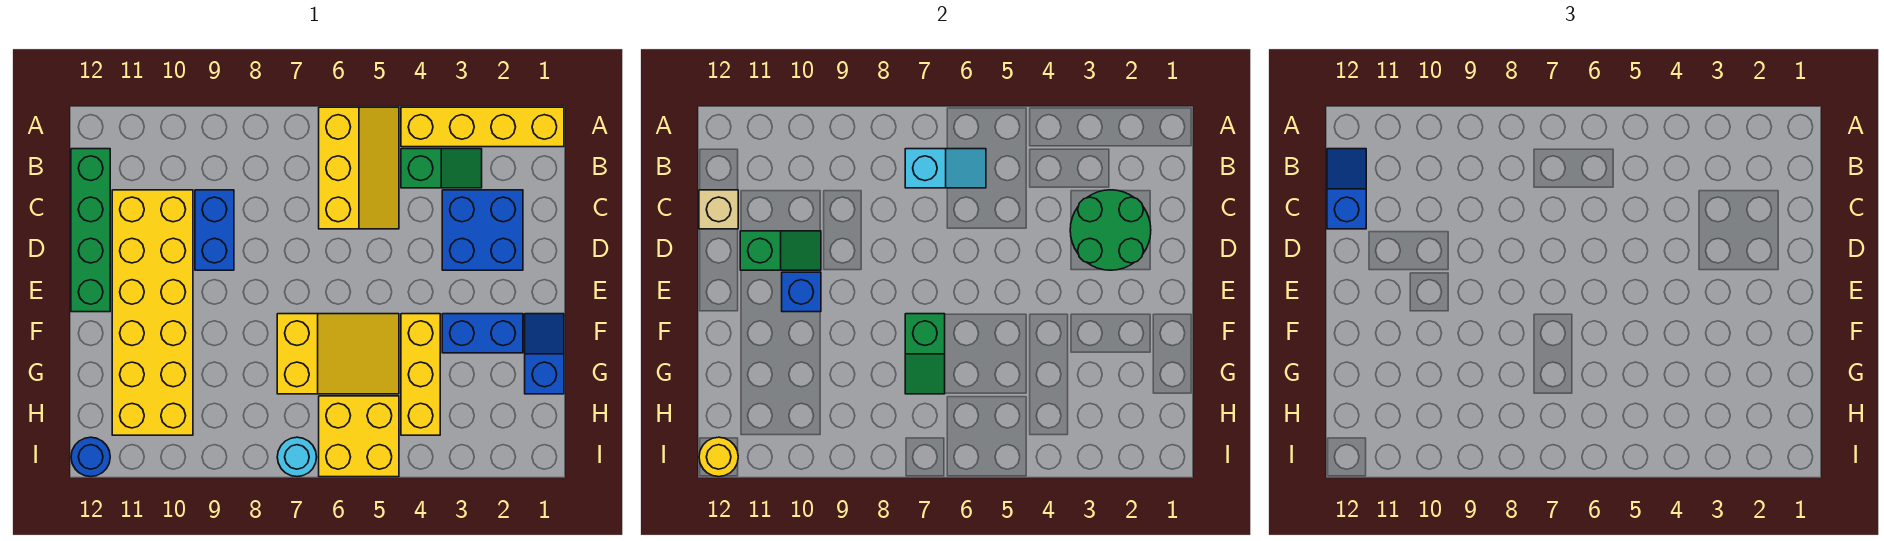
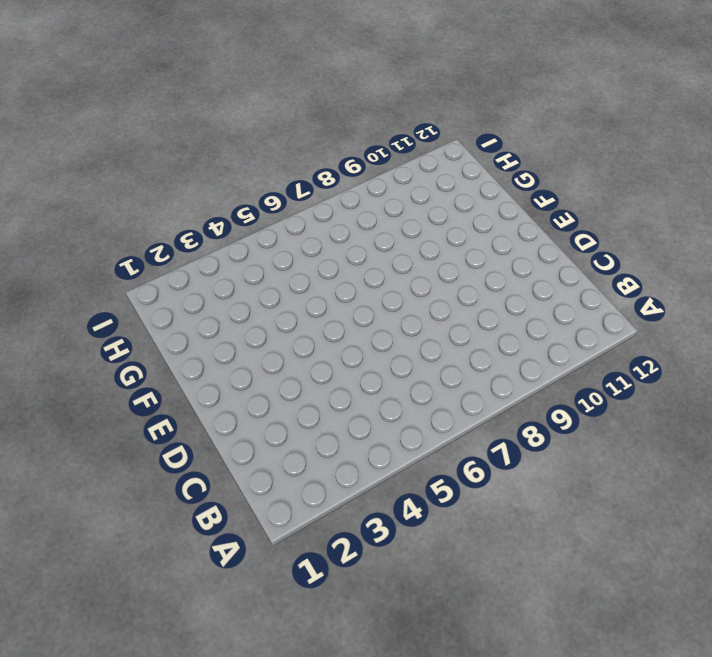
none -> yellow brick A1:A4 level 1
none -> yellow slope A5:C6 level 1 top 6
none -> green slope B3:B4 level 1 top 4

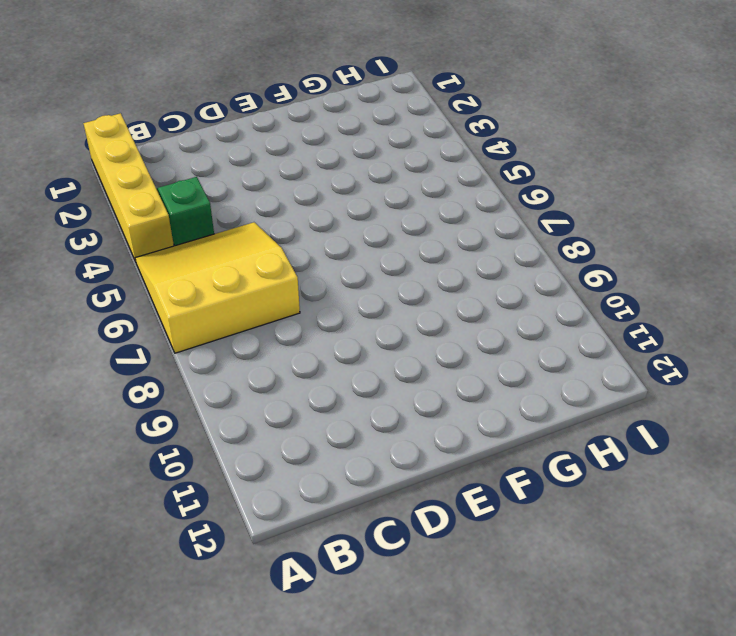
yellow slope A5:C7 level 1 top 7 -> yellow slope A5:C6 level 1 top 6
none -> green brick B12:E12 level 1
none -> blue brick C2:D3 level 1
none -> blue brick C9:D9 level 1

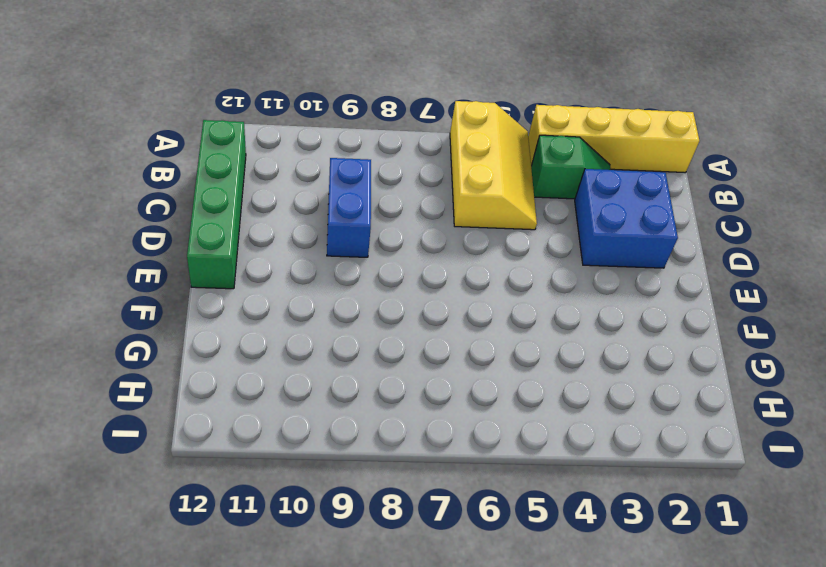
none -> yellow brick C10:H11 level 1
none -> blue slope F1:G1 level 1 top G
none -> blue brick F2:F3 level 1

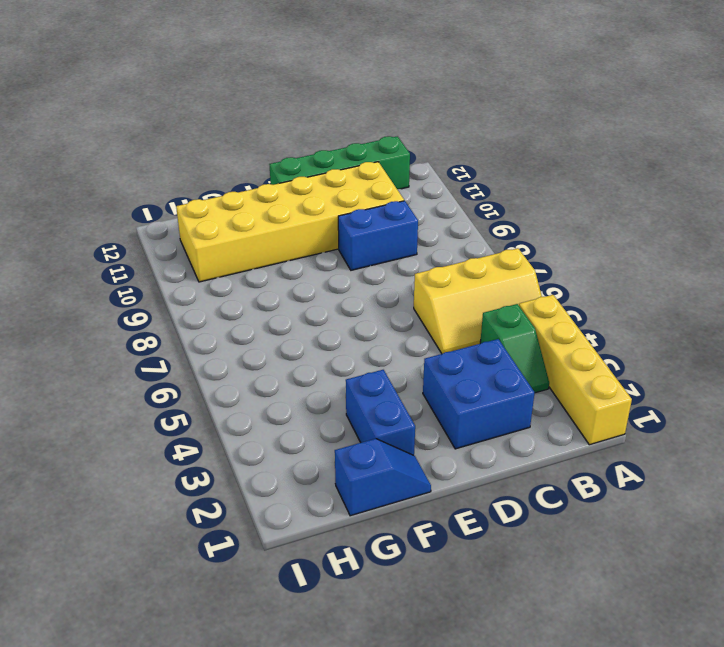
none -> yellow brick F4:H4 level 1
none -> yellow slope F5:G7 level 1 top 7
none -> yellow brick H5:I6 level 1

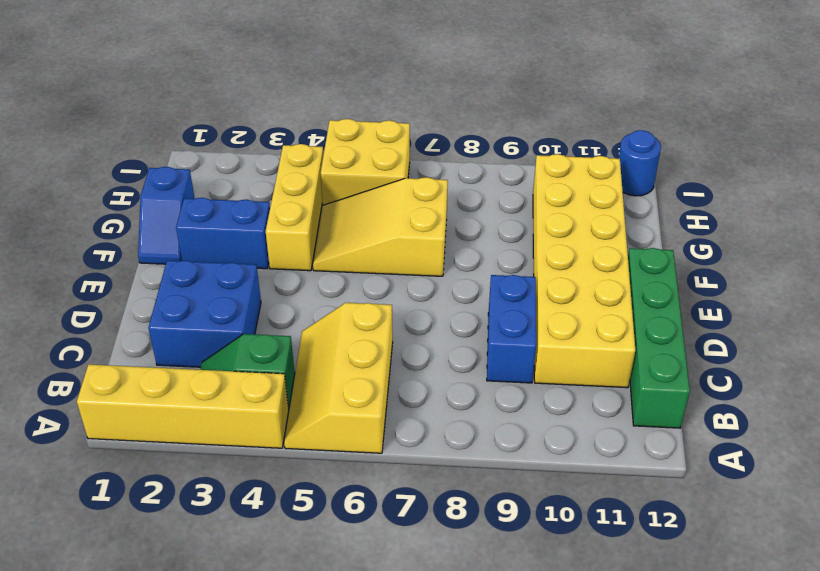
none -> cyan round brick I7 level 1
none -> cyan slope B6:B7 level 2 top 7
none -> green round brick C2:D3 level 2

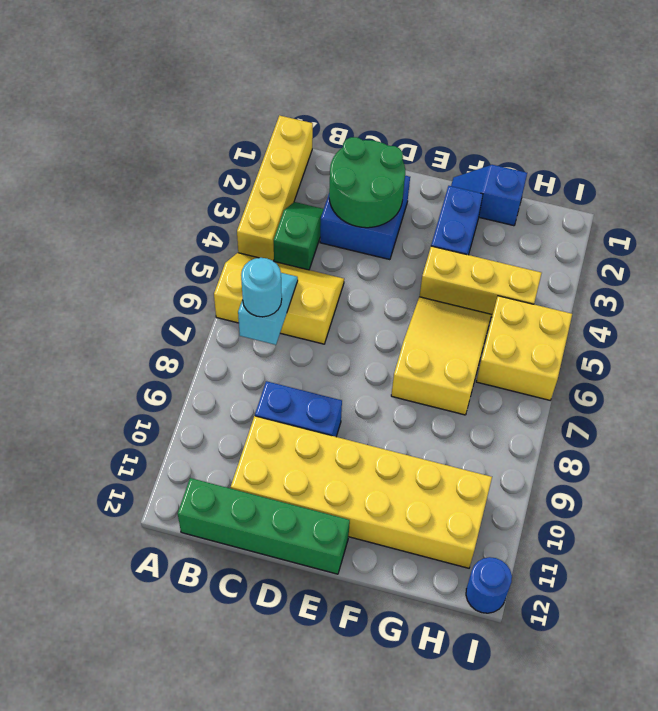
cyan round brick B7 level 3 -> cyan round brick I7 level 1
none -> tan brick C12 level 2
none -> green slope D10:D11 level 2 top 11
none -> blue brick E10 level 2

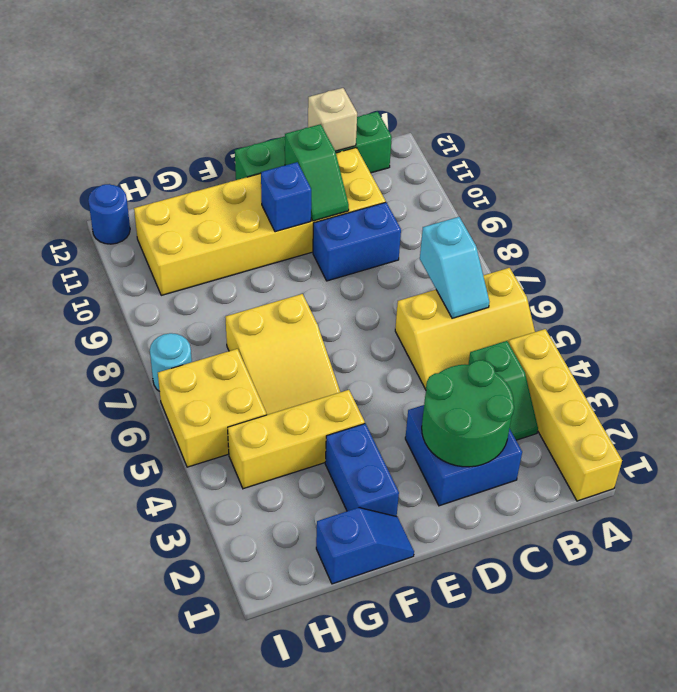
none -> green slope F7:G7 level 2 top F
none -> yellow round brick I12 level 2
none -> blue slope B12:C12 level 3 top C

